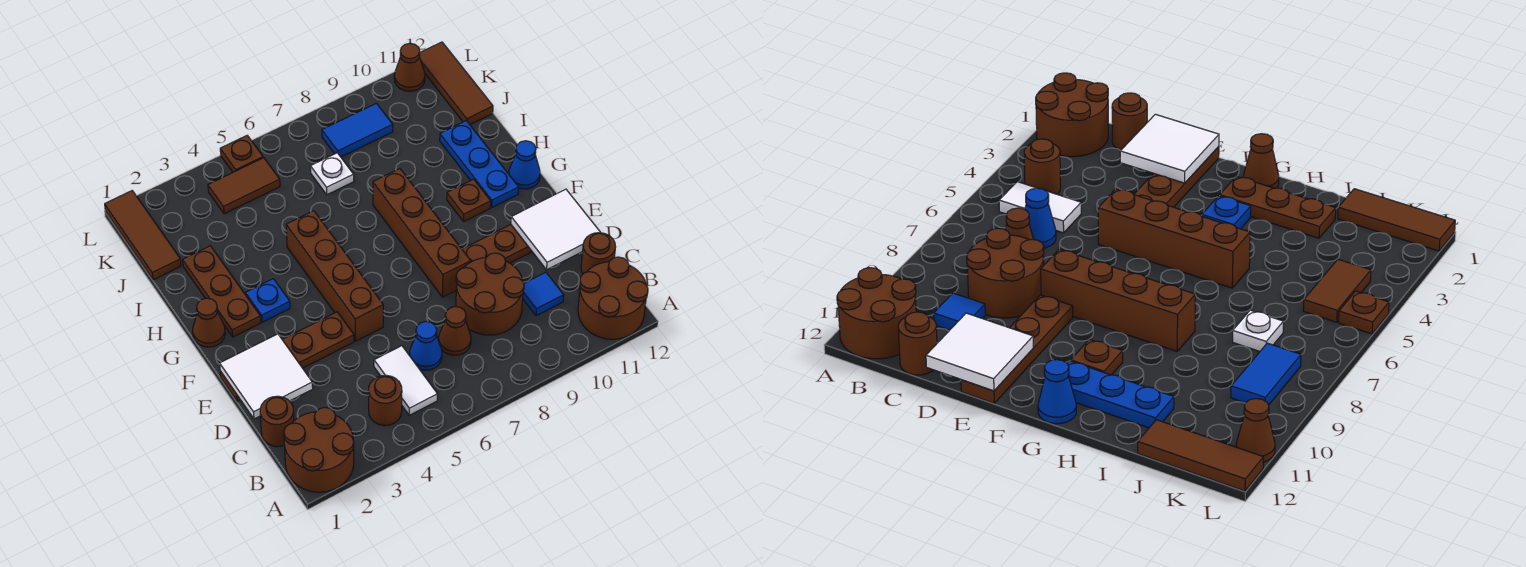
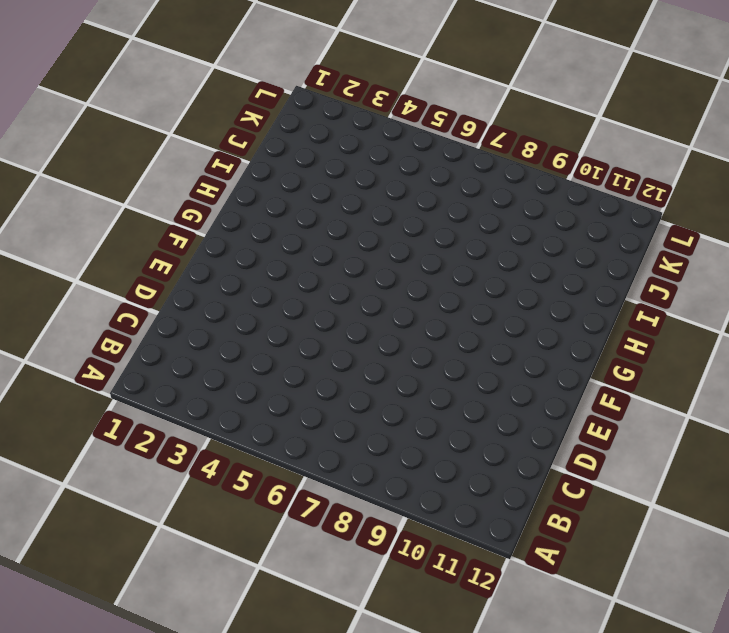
none -> brown round brick A1:B2 level 1
none -> brown round brick A11:B12 level 1
none -> brown round brick B4 level 1

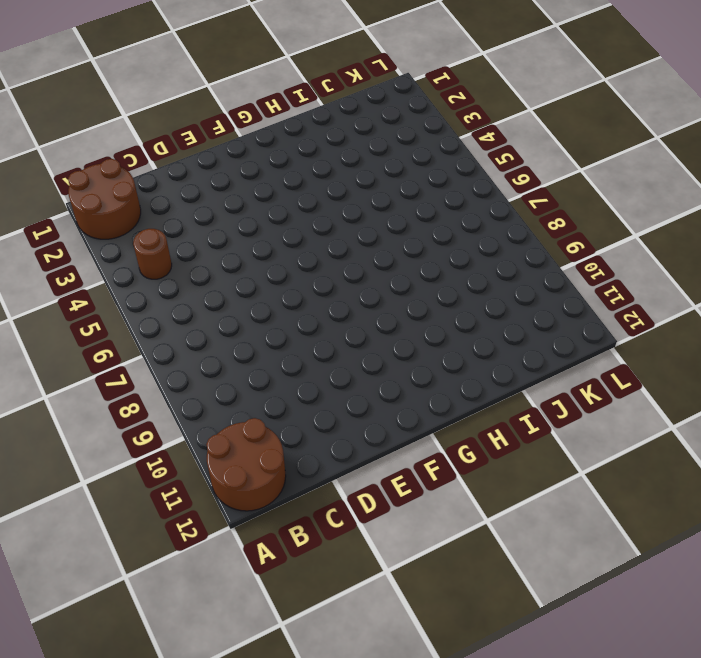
none -> white tile B5:C5 level 1
none -> brown round brick C1 level 1
none -> blue cone C6 level 1

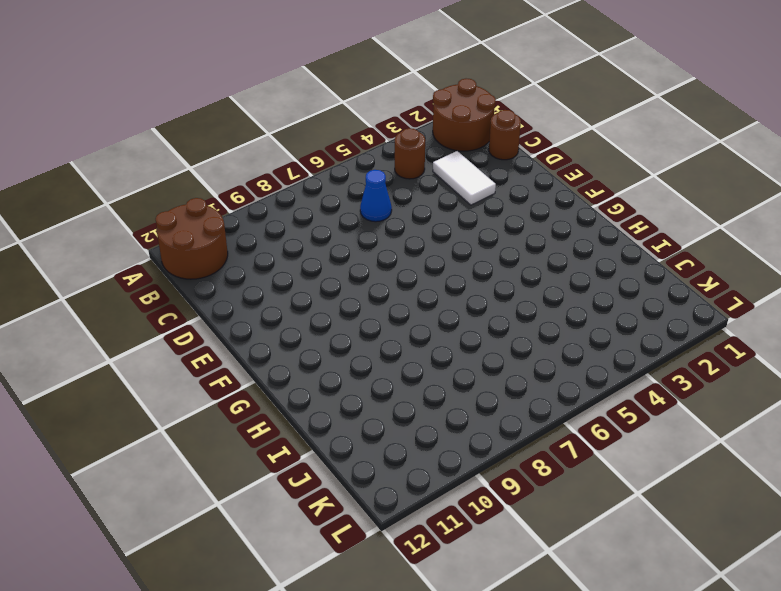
white tile C3:D3 level 1 -> white tile B5:C5 level 1
none -> brown cone C7 level 1
none -> brown round brick C8:D9 level 1
none -> blue tile C10 level 1

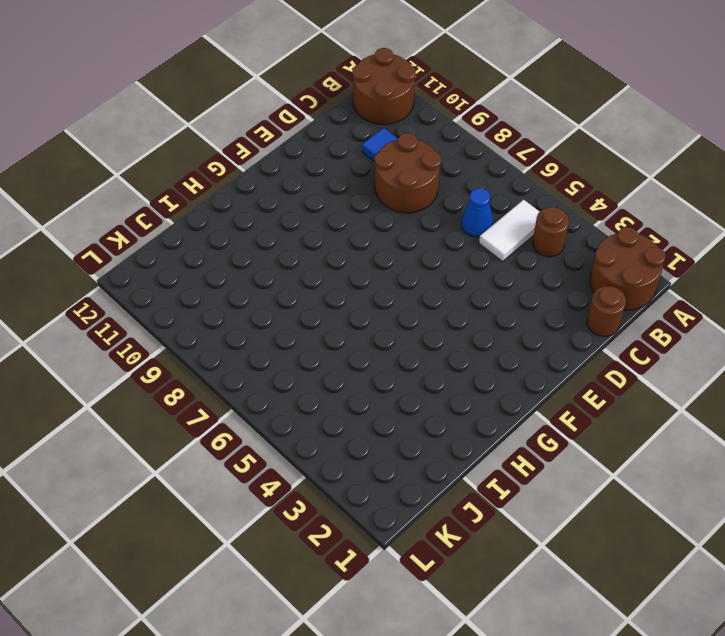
none -> brown cone C7 level 1
none -> brown round brick C12 level 1
none -> brown plate E1:E4 level 1

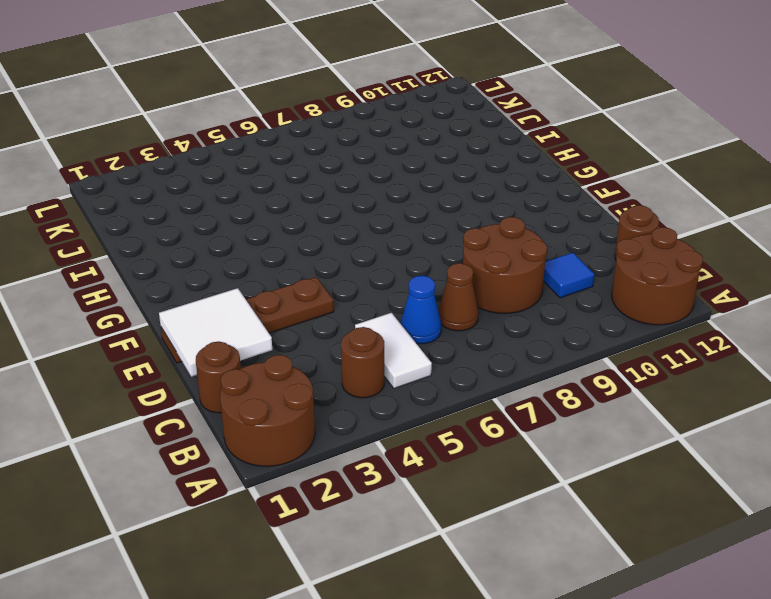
none -> brown brick E5:H5 level 1
none -> brown brick E8:H8 level 1
none -> brown plate E9:E12 level 1

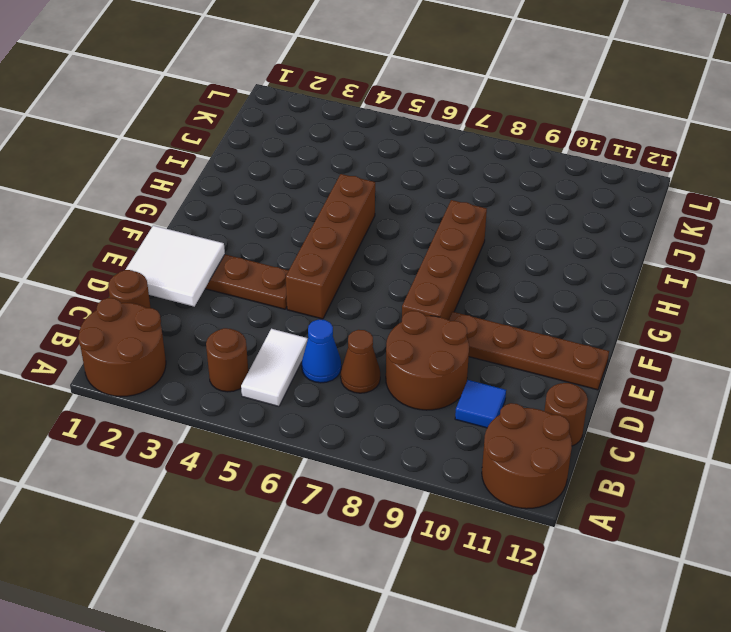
none -> brown cone G1 level 1
none -> brown plate G2:I2 level 1
none -> blue plate G3 level 1

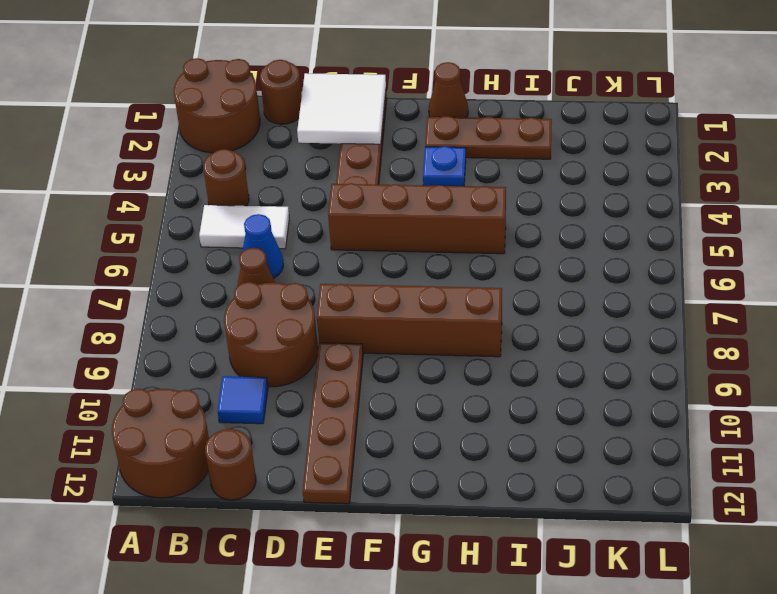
none -> brown plate G10 level 1
none -> blue plate G11:I11 level 1
none -> blue cone G12 level 1

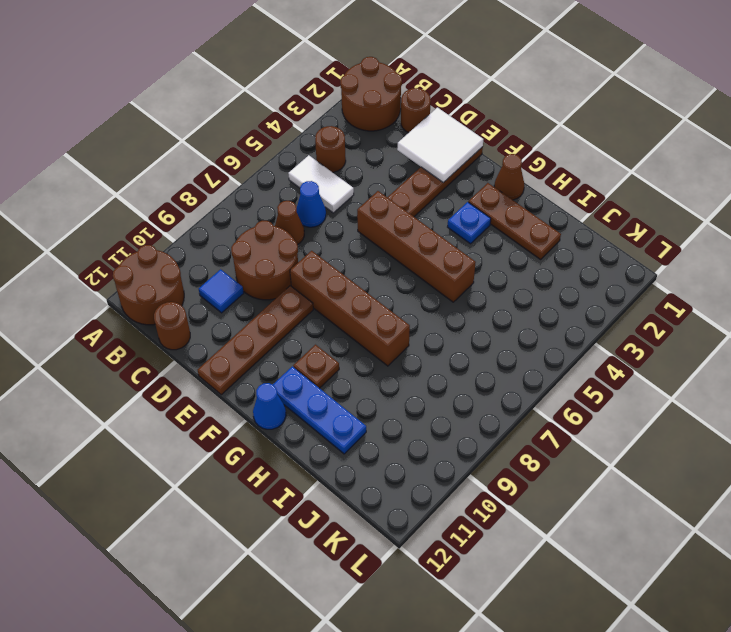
none -> brown tile J1:L1 level 1
none -> white plate J7 level 1
none -> brown tile J12:L12 level 1

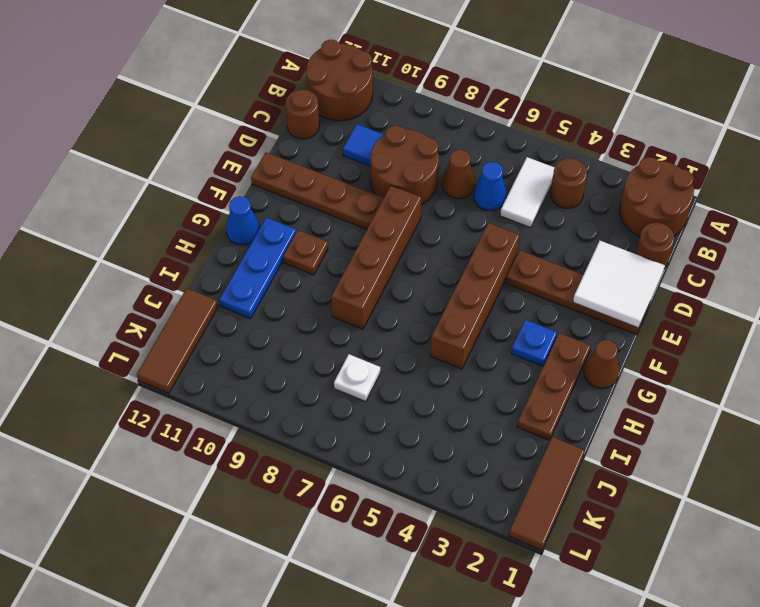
none -> brown tile K4:K5 level 1
none -> blue tile K8:K9 level 1
none -> brown plate L5 level 1

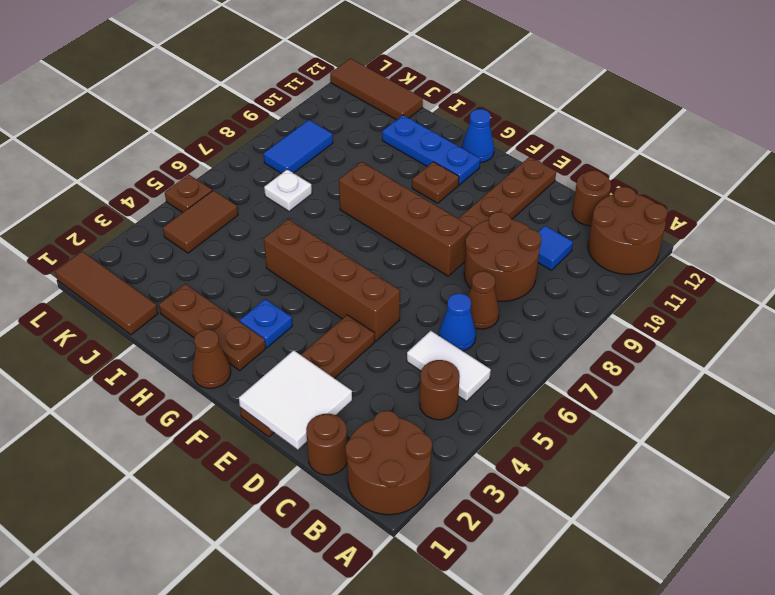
none -> brown cone L11 level 1
none -> white tile D11:E12 level 2

